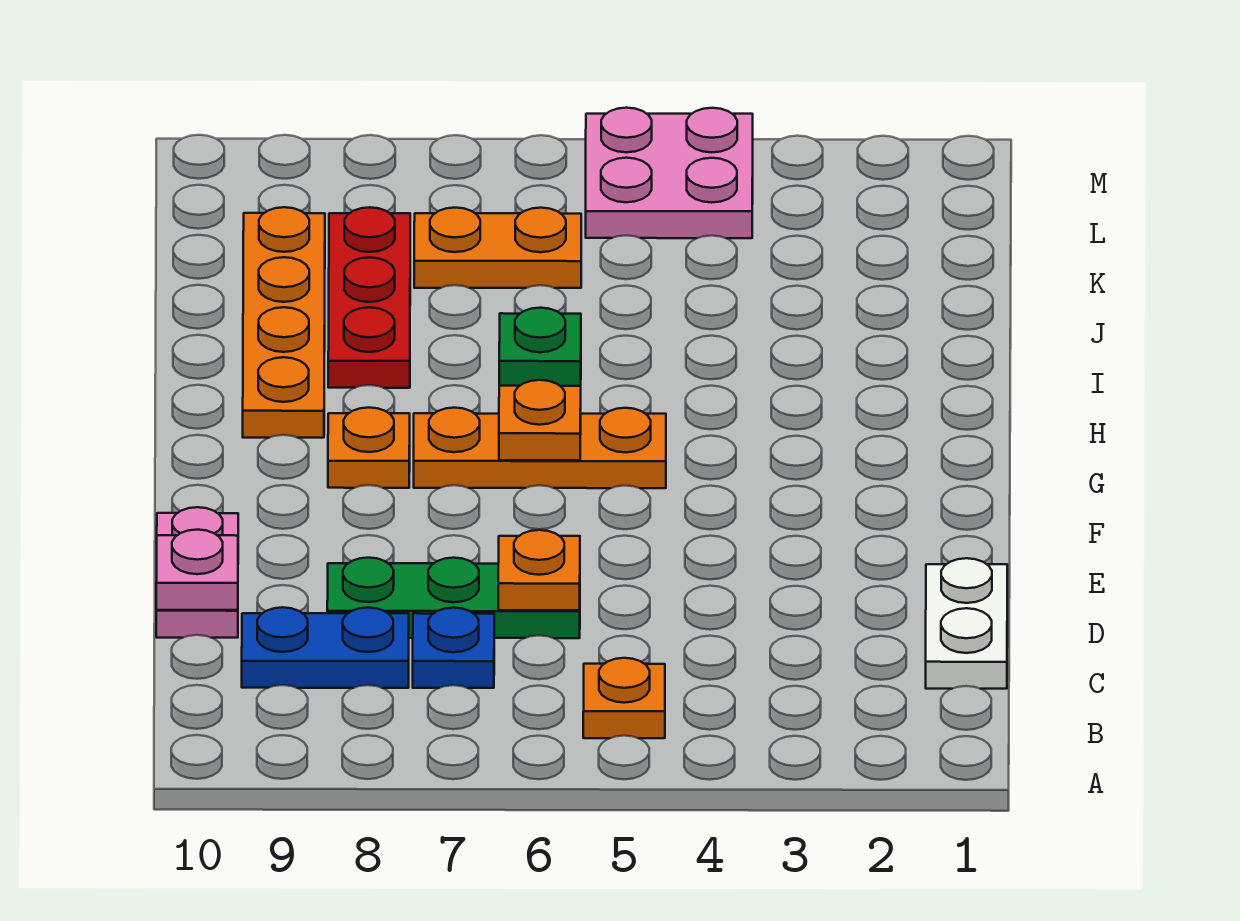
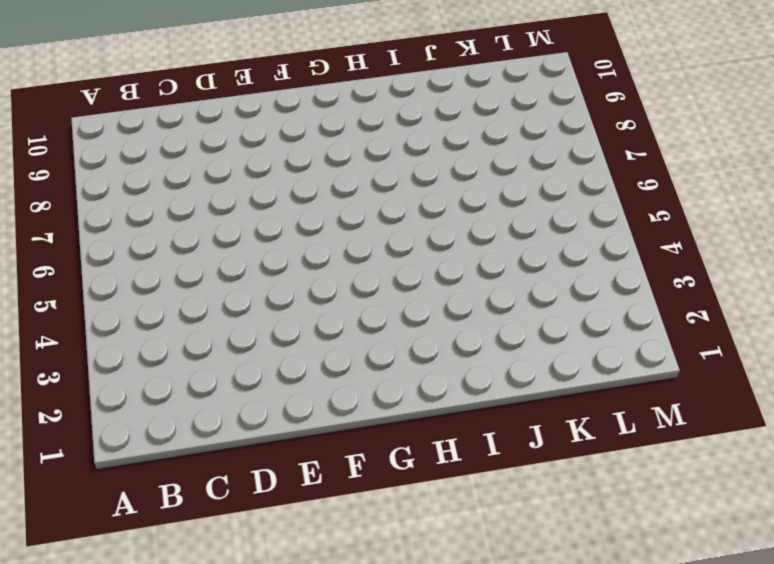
none -> orange plate B5 level 1
none -> white plate C1:D1 level 1
none -> blue plate C7 level 1

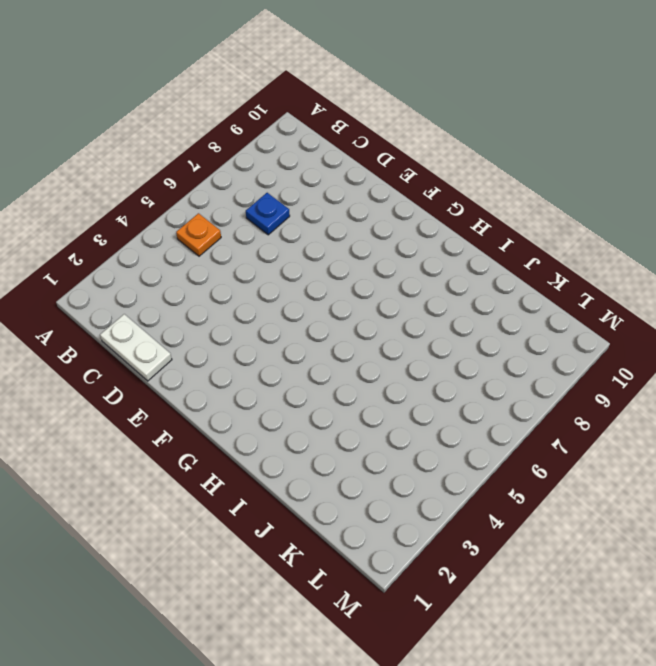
none -> blue plate C8:C9 level 1
none -> green plate D6:D8 level 1
none -> pink plate D10:E10 level 1

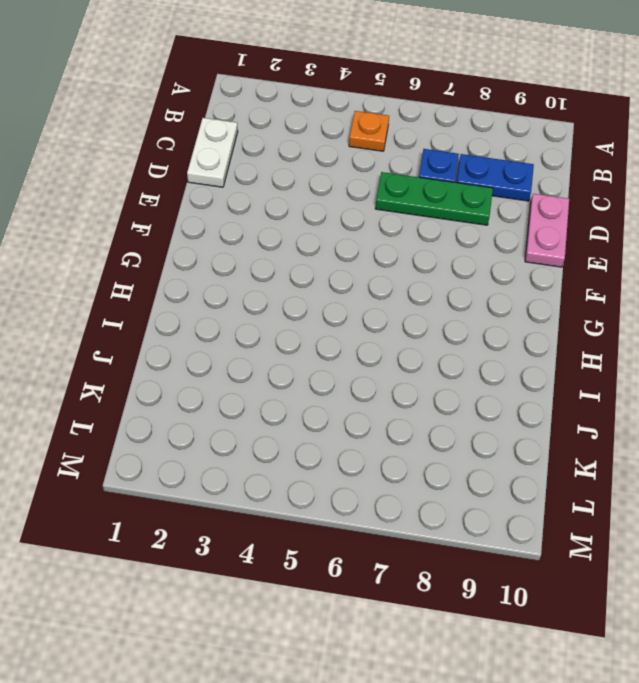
none -> orange plate G5:G7 level 1
none -> orange plate G8 level 1
none -> orange plate H9:K9 level 1

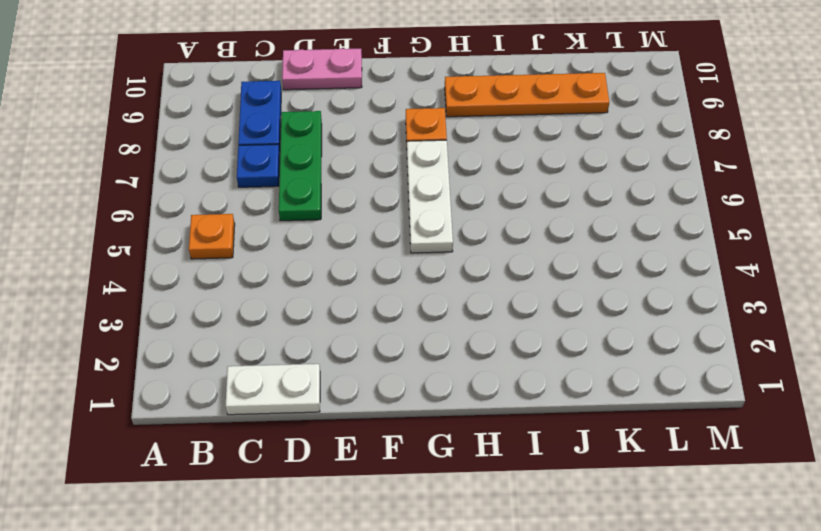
white plate G5:G7 level 1 -> orange plate G5:G7 level 1
none -> green plate I6 level 1
none -> red plate I8:K8 level 1
none -> orange plate K6:K7 level 1

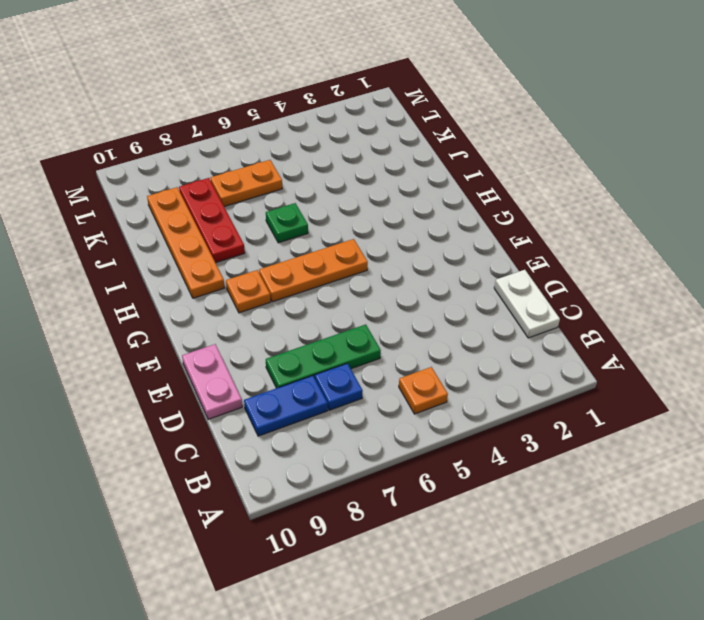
none -> pink plate L4:M5 level 1
none -> orange plate D6 level 2
none -> pink plate D10 level 2

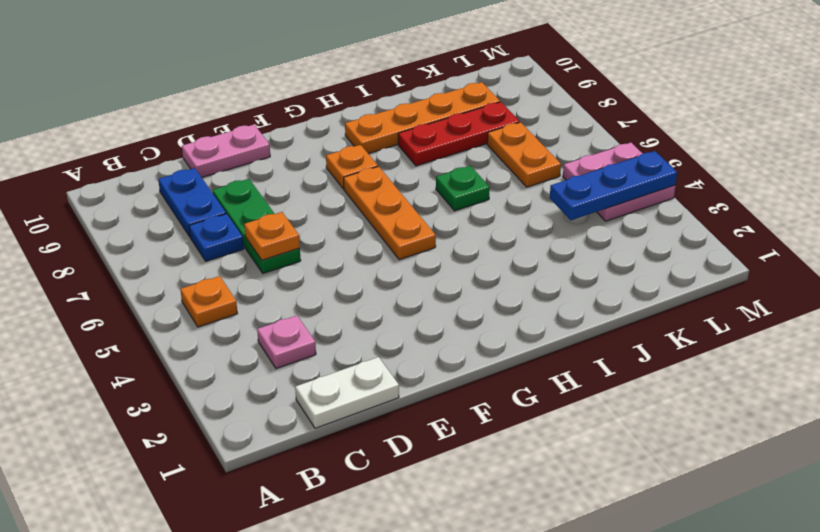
pink plate C3 level 1 -> pink plate D10 level 2
blue plate K4:M4 level 2 -> none
none -> orange plate G6 level 2

